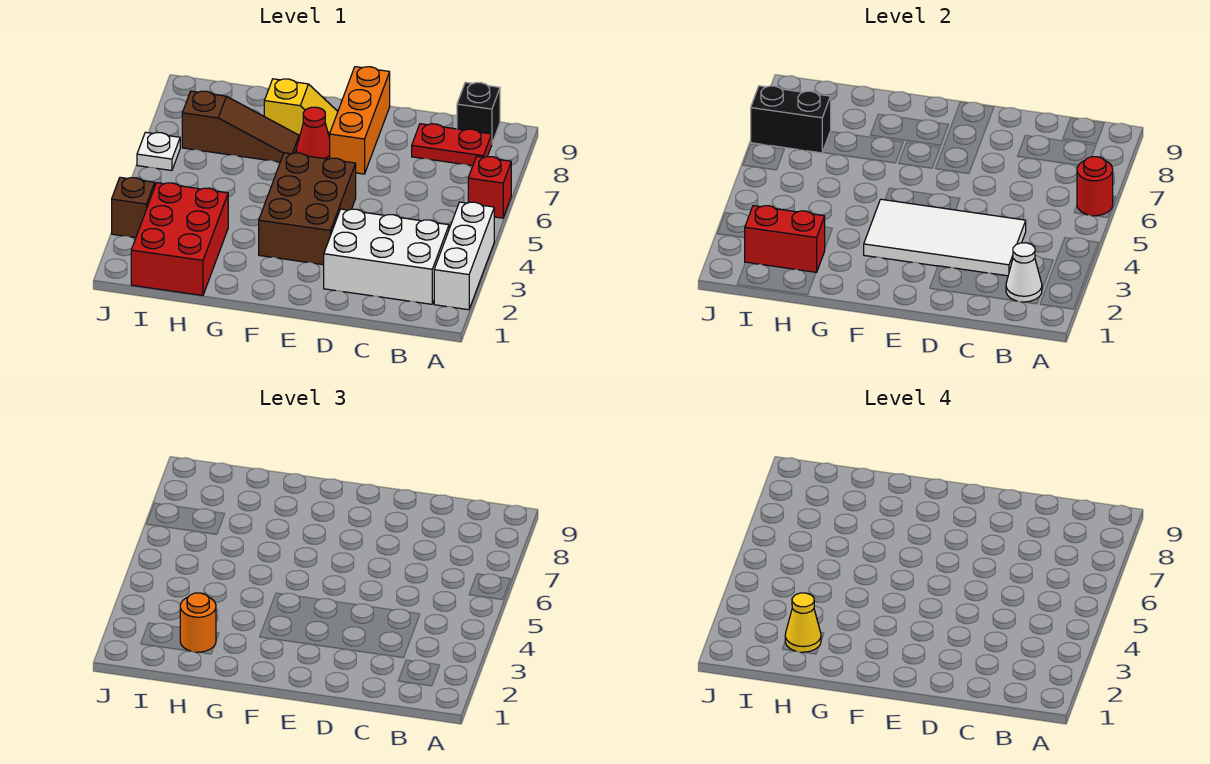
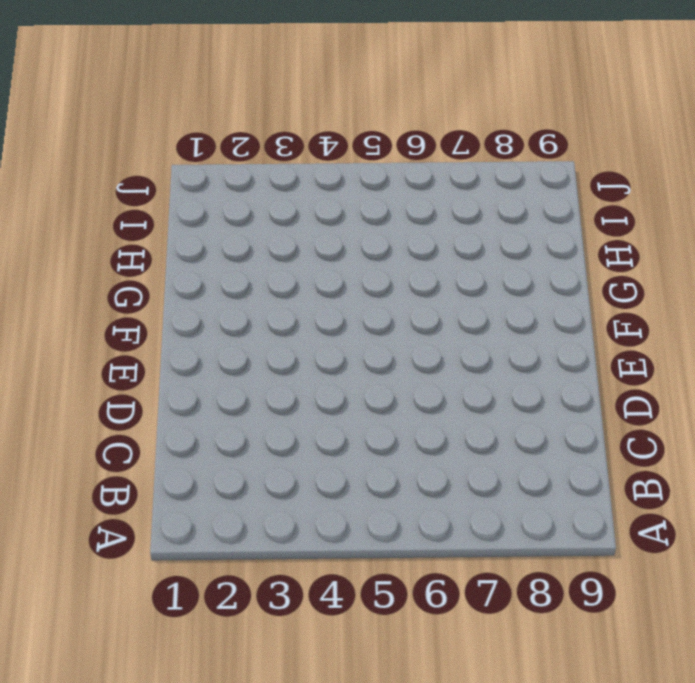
none -> white brick A2:A4 level 1
none -> red brick A6 level 1
none -> white brick B2:D3 level 1

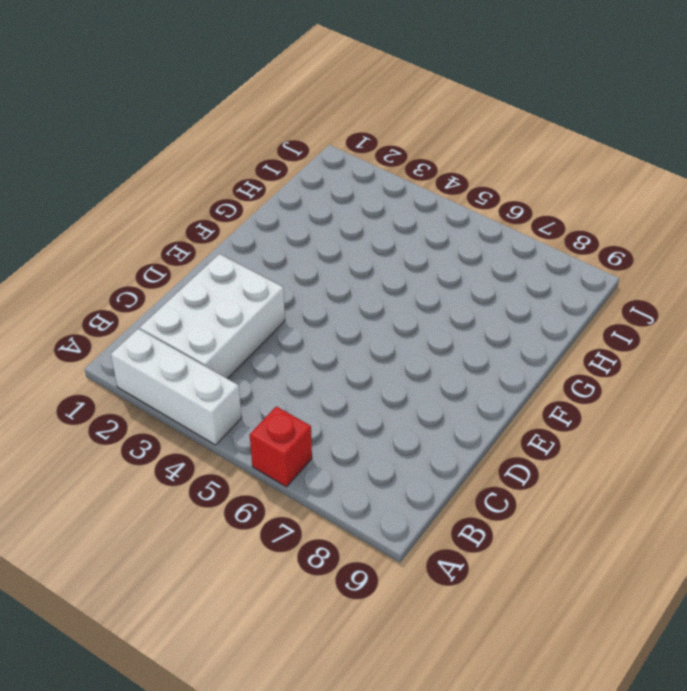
none -> red plate B8:C8 level 1
none -> black brick B9 level 1
none -> brown brick E3:F5 level 1

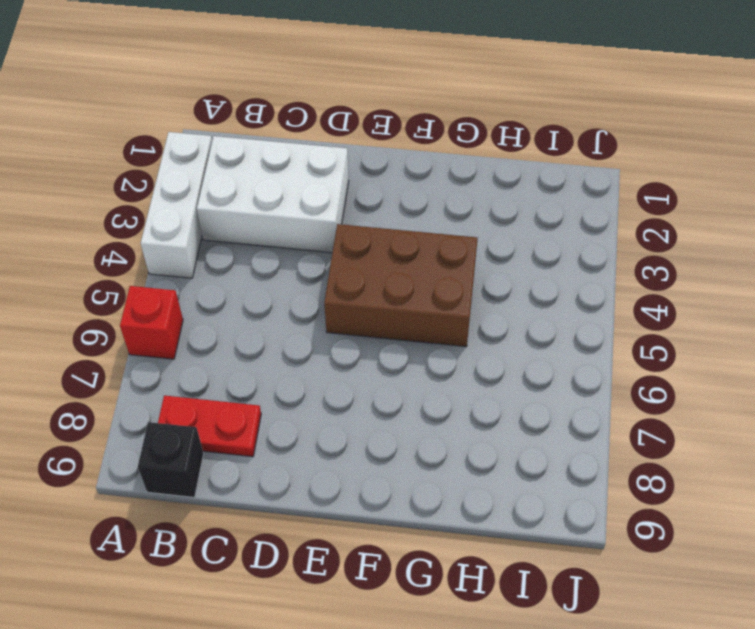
brown brick E4:G5 level 1 -> brown brick E3:F5 level 1
none -> orange brick E7:E9 level 1
none -> red cone F7 level 1
none -> yellow slope F8:G8 level 1 top G

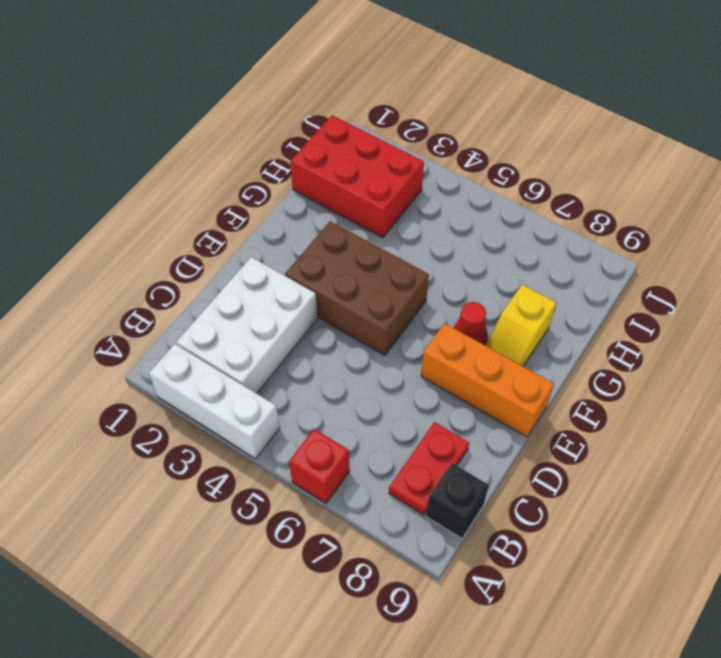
none -> brown slope G7:I7 level 1 top I
none -> brown brick J3 level 1
none -> white plate J6 level 1

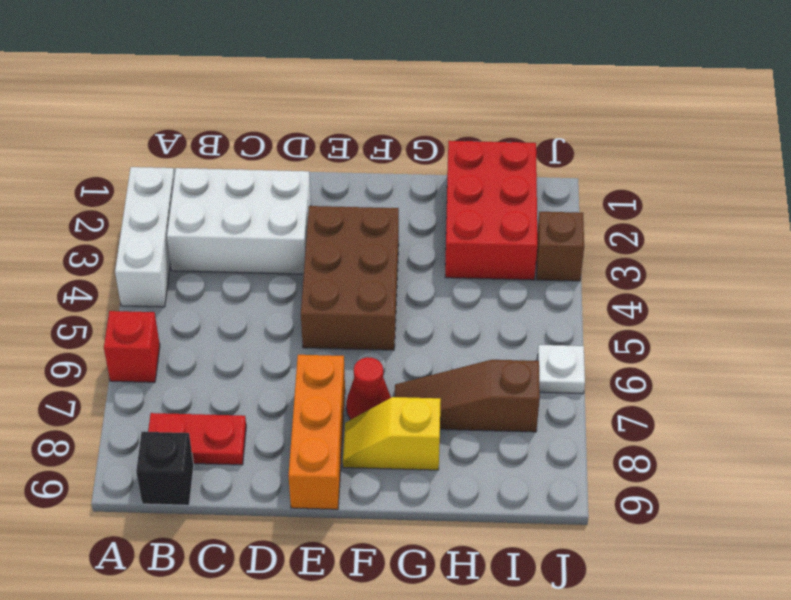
none -> red round brick A6 level 2
none -> white cone B2 level 2
none -> white tile C3:F4 level 2

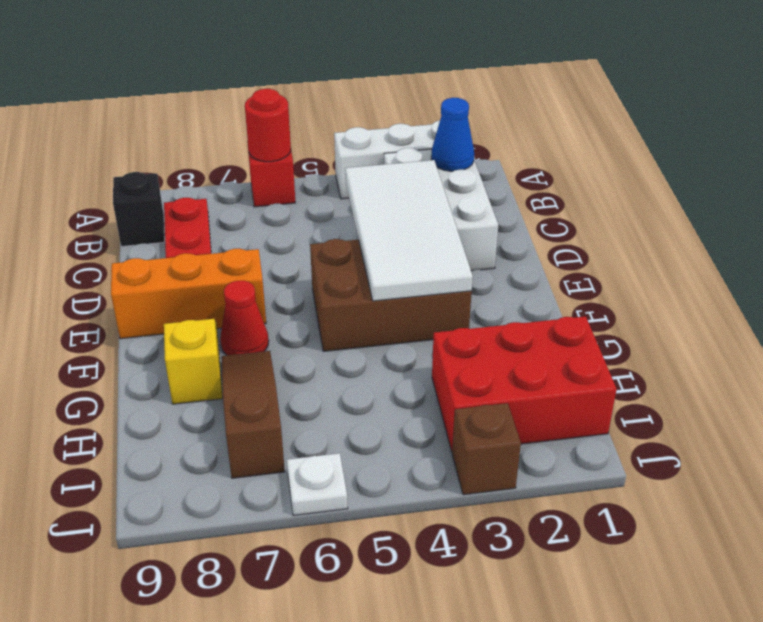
blue cone B2 level 2 -> white cone B2 level 2
none -> red brick H2:I2 level 2
none -> black brick I7:J7 level 2
none -> orange round brick H2 level 3

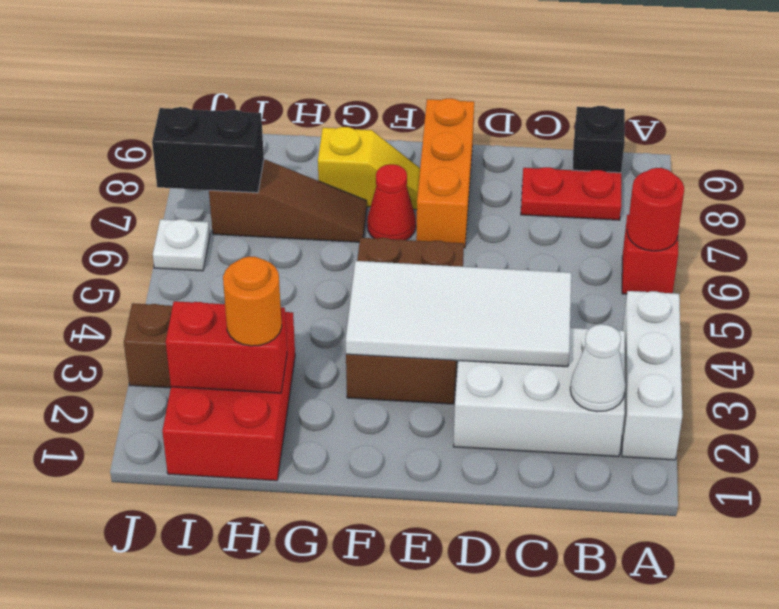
none -> yellow cone H2 level 4

